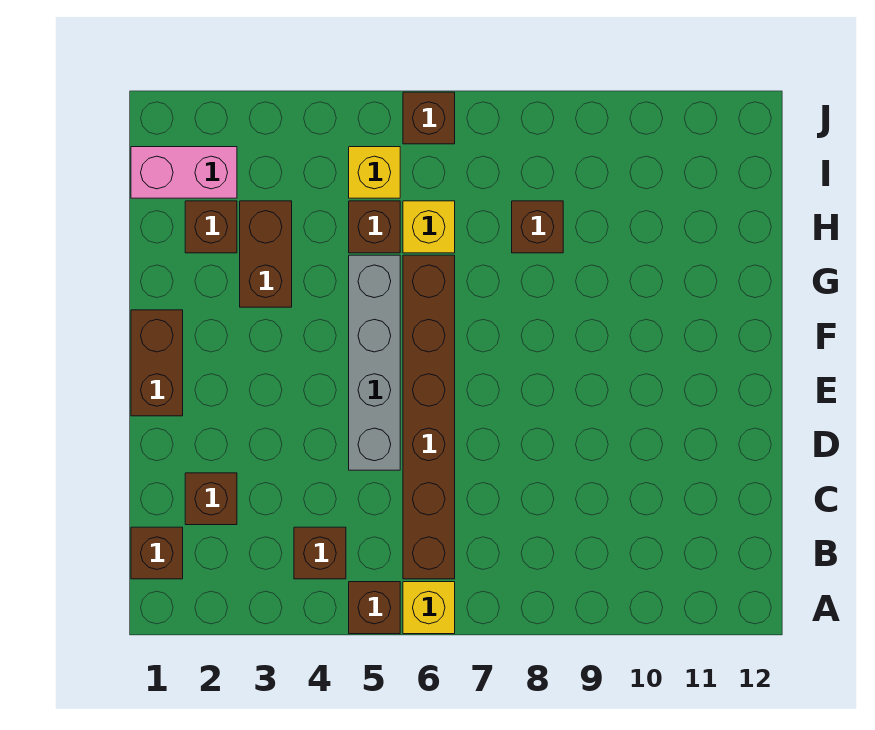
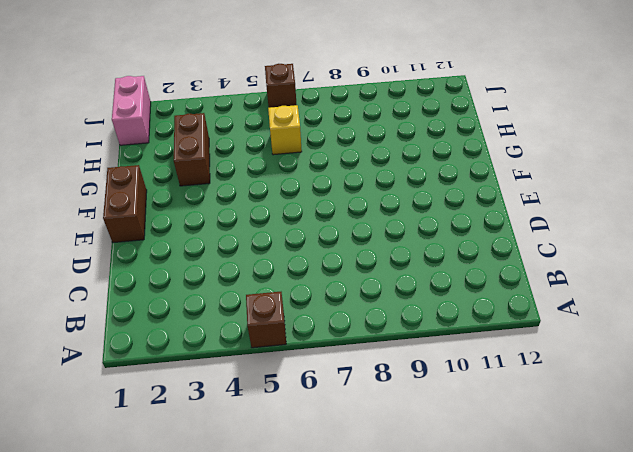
pink brick I1:J1 level 1 -> pink brick I1:I2 level 1
none -> yellow brick A6 level 1
none -> brown brick B1 level 1
none -> brown brick B4 level 1

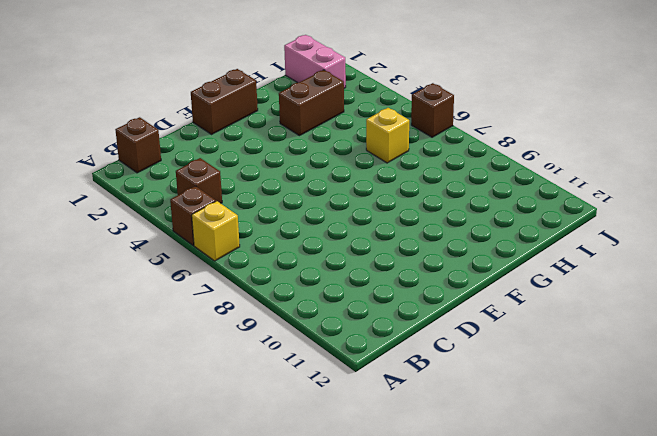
none -> brown brick B6:G6 level 1
none -> brown brick C2 level 1
none -> grey brick D5:G5 level 1

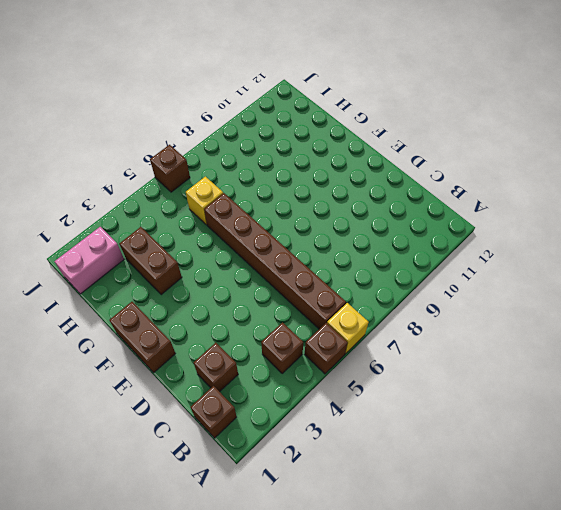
none -> grey brick D5:G5 level 1
none -> brown brick H2 level 1
none -> brown brick H5 level 1

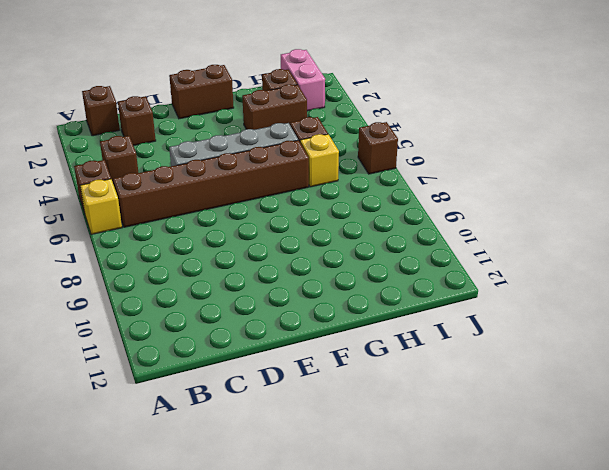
none -> brown brick H8 level 1
none -> yellow brick I5 level 1

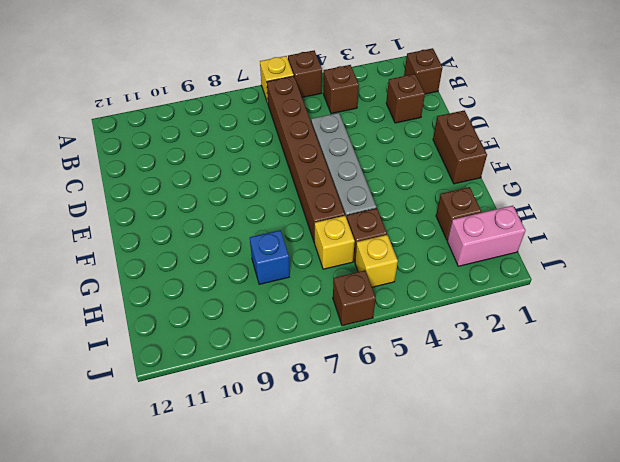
blue brick H8 level 1 -> brown brick H8 level 1
none -> brown brick G3:H3 level 1

